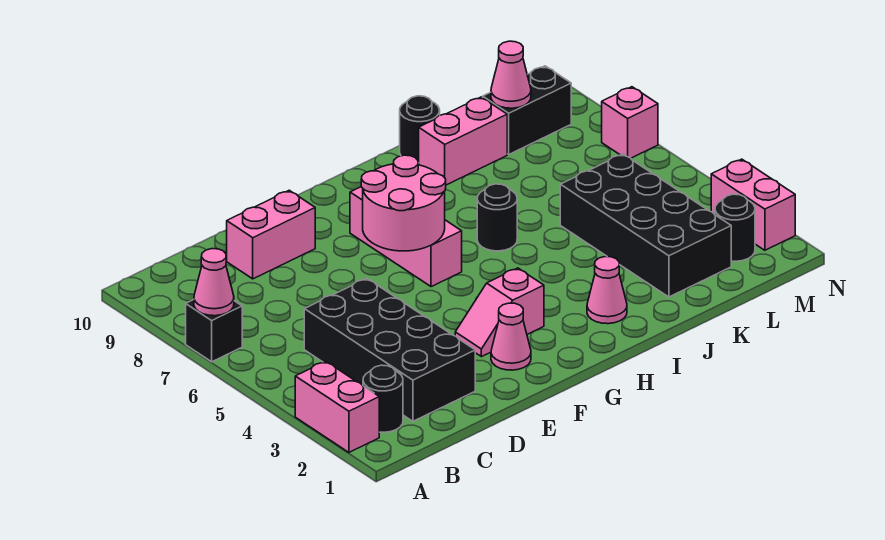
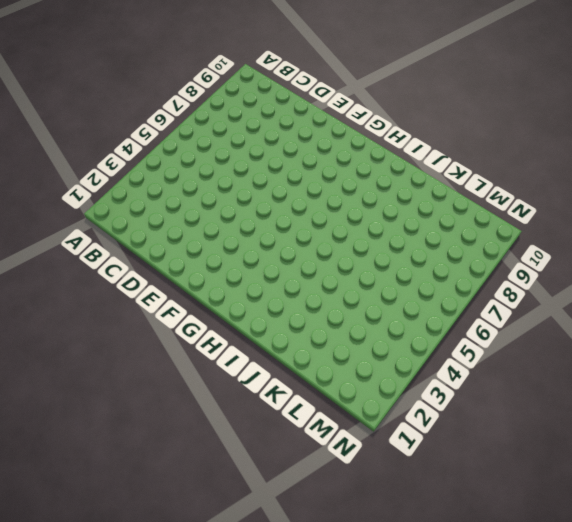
none -> pink brick A2:A3 level 1
none -> black brick A7 level 1
none -> black round brick B2 level 1

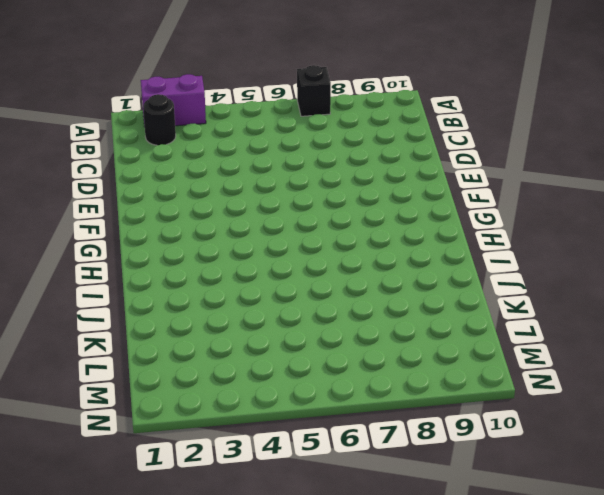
purple brick A2:A3 level 1 -> pink brick A2:A3 level 1
none -> black brick C2:D5 level 1
none -> pink brick D9:E9 level 1
none -> pink cone F2 level 1

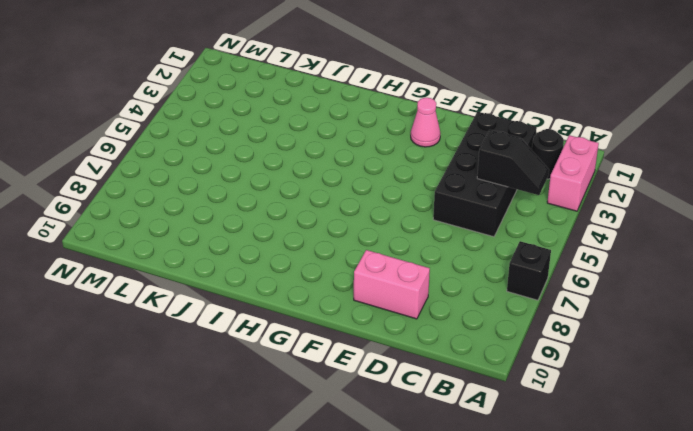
black slope B4:C4 level 2 top C -> none
none -> pink slope F3:G3 level 1 top G
none -> pink brick G6:G8 level 1
none -> pink cone I2 level 1

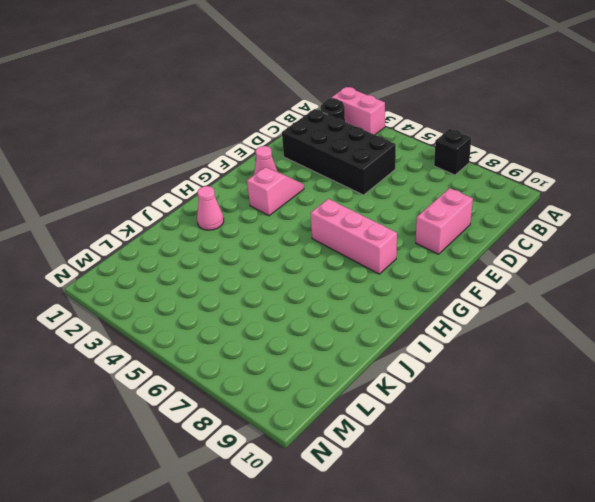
none -> black round brick I6 level 1
none -> pink brick J9:K9 level 1
none -> black round brick J10 level 1

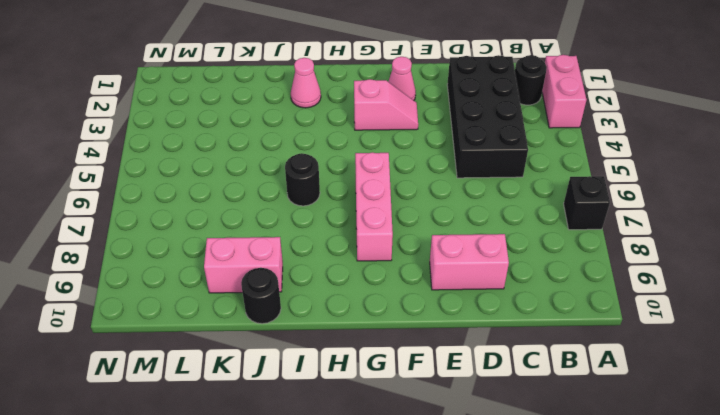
none -> black brick K2:L5 level 1
none -> black brick L9:M9 level 1
none -> black round brick M2 level 1

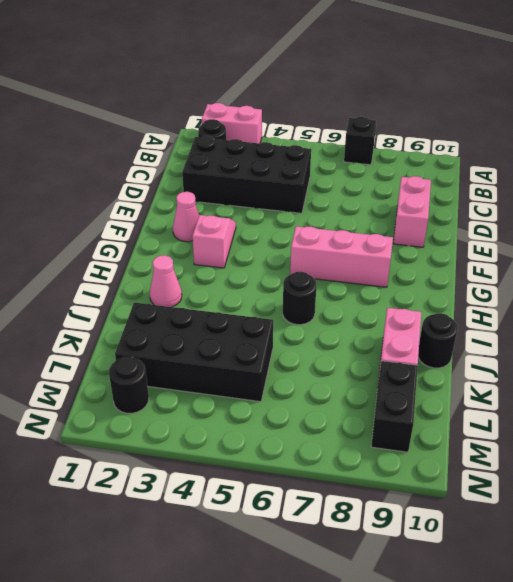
none -> pink brick N2:N3 level 1
none -> pink brick N7 level 1
none -> pink cone A7 level 2

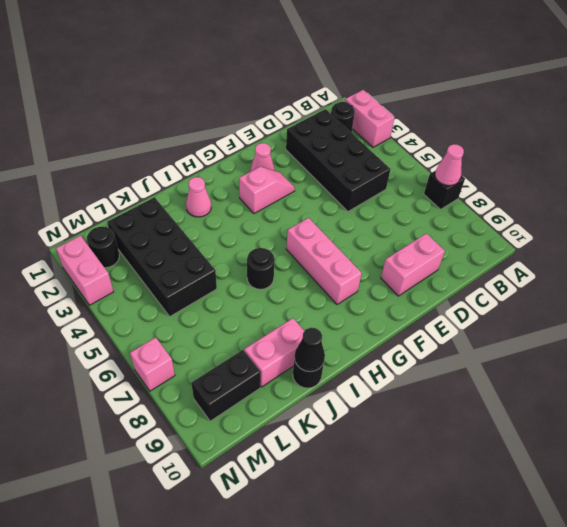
black cone J10 level 2 -> none
none -> pink round brick F6:G7 level 2
none -> pink cone L9 level 2

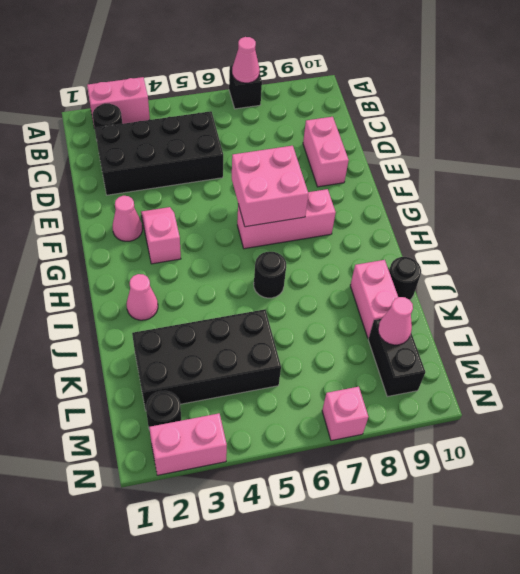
pink brick F6:G7 level 2 -> pink round brick F6:G7 level 2

